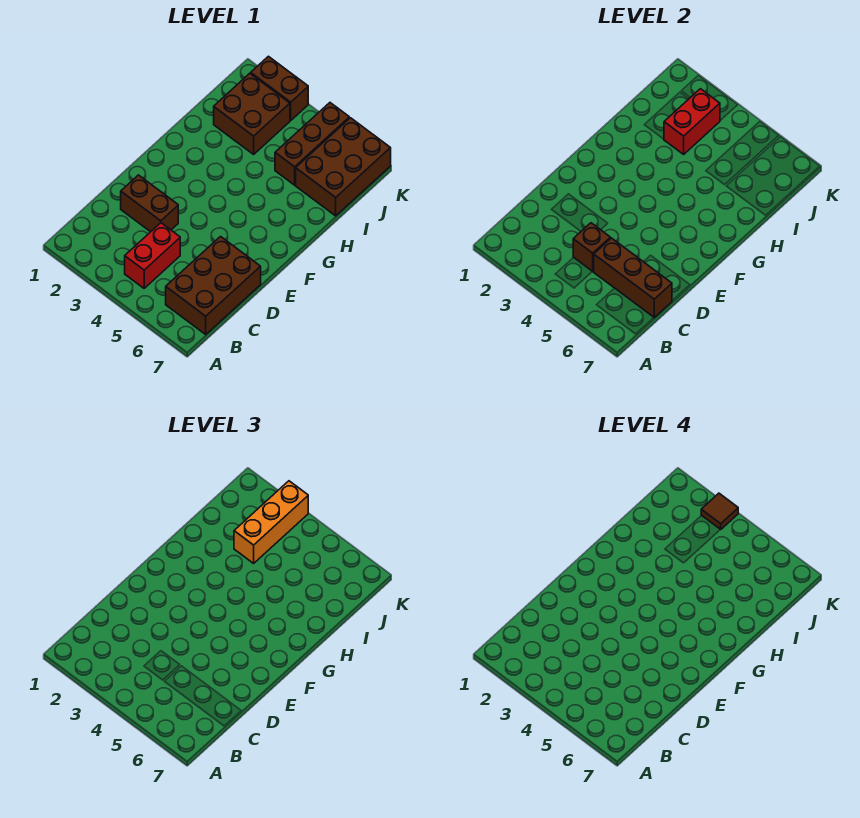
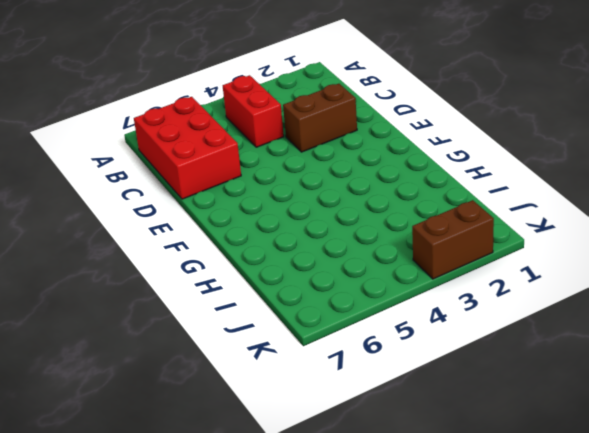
red brick B6:D7 level 1 -> brown brick B6:D7 level 1
none -> brown brick I2:J3 level 1
none -> brown brick I5:K5 level 1
none -> brown brick I6:K7 level 1

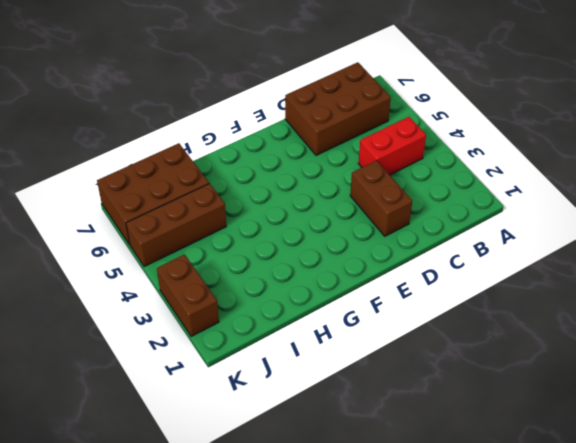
none -> brown brick I2:J3 level 1
none -> brown brick C4 level 2
none -> brown brick C5:C7 level 2

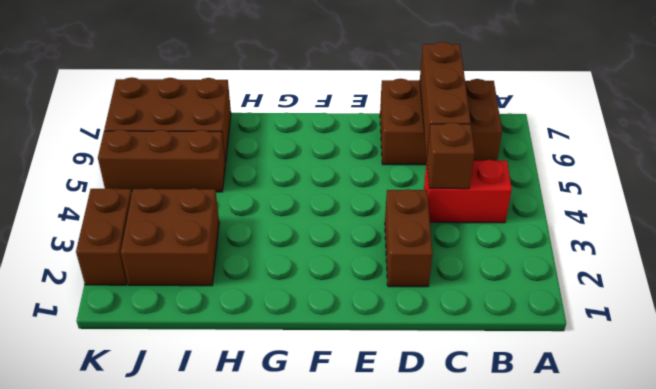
none -> red brick I3:J3 level 2
none -> orange brick I3:K3 level 3
none -> brown tile K3 level 4

